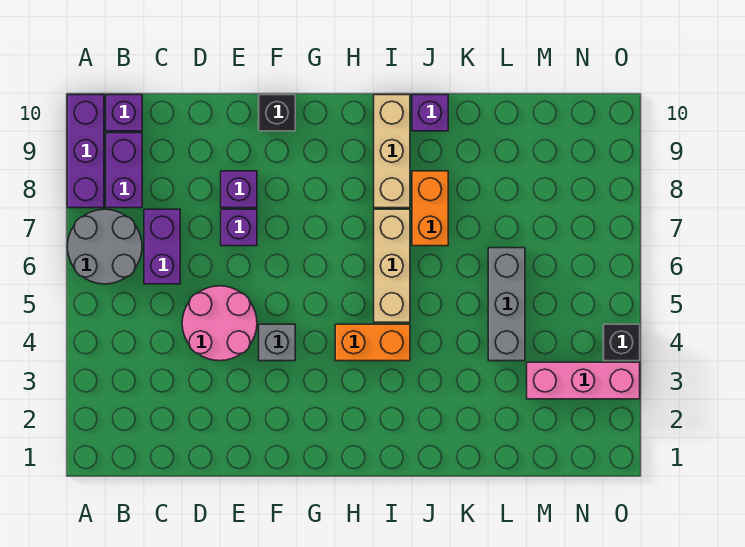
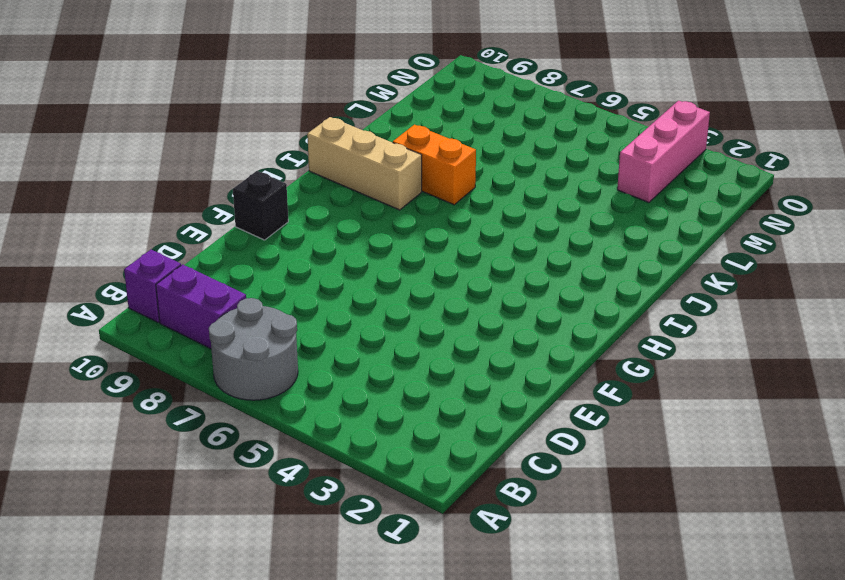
none -> purple brick A8:A10 level 1
none -> purple brick C6:C7 level 1
none -> pink round brick D4:E5 level 1

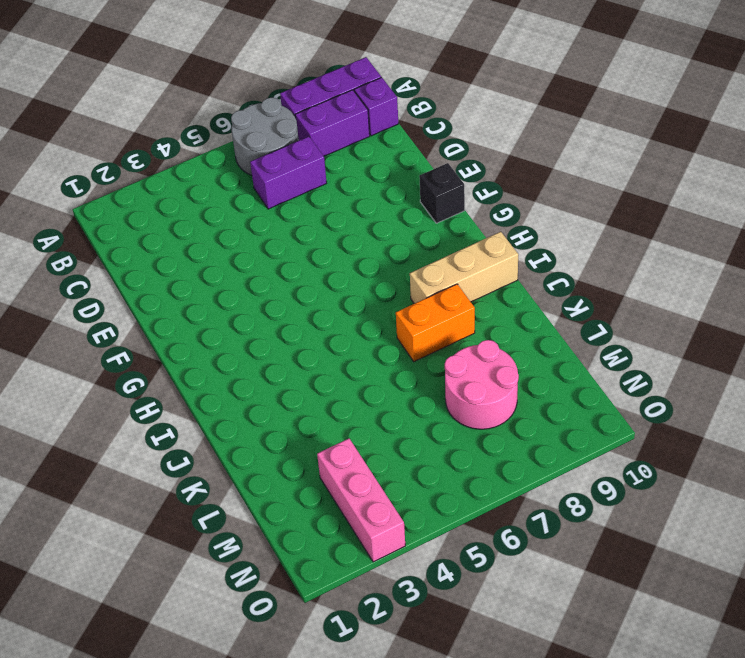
pink round brick L7:M8 level 1 -> pink round brick D4:E5 level 1
none -> purple brick E7 level 1
none -> purple brick E8 level 1
none -> grey brick F4 level 1

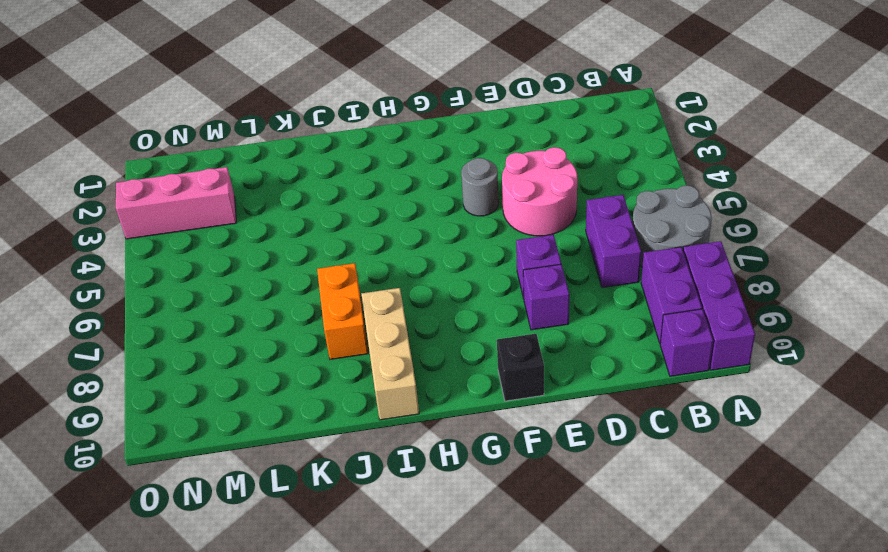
grey round brick F4 level 1 -> grey brick F4 level 1
none -> orange brick H4:I4 level 1
none -> tan brick I5:I7 level 1
none -> purple brick J10 level 1

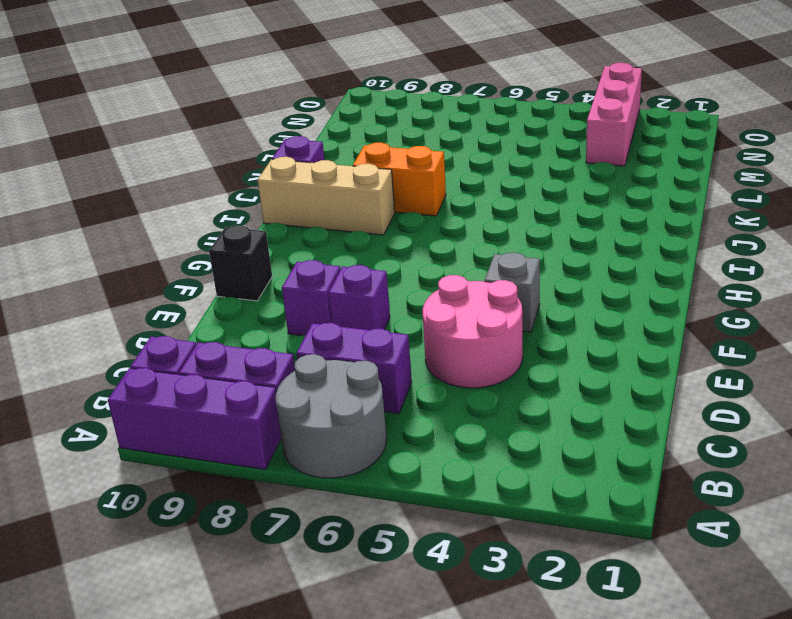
none -> orange brick H4:I4 level 1
none -> tan brick I5:I7 level 1
none -> grey brick L4:L6 level 1

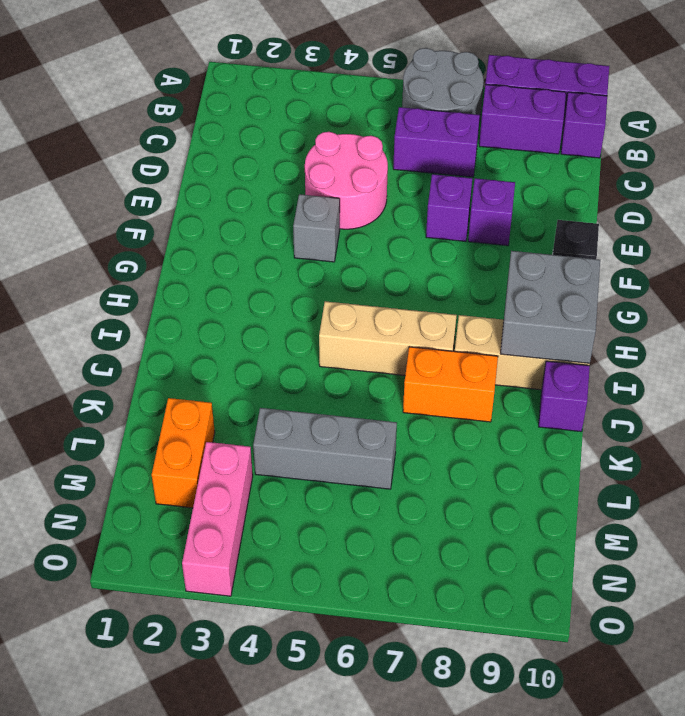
grey brick H9:I10 level 2 -> none
orange brick L2:M2 level 1 -> orange brick H4:I4 level 1
none -> black brick O4 level 1

